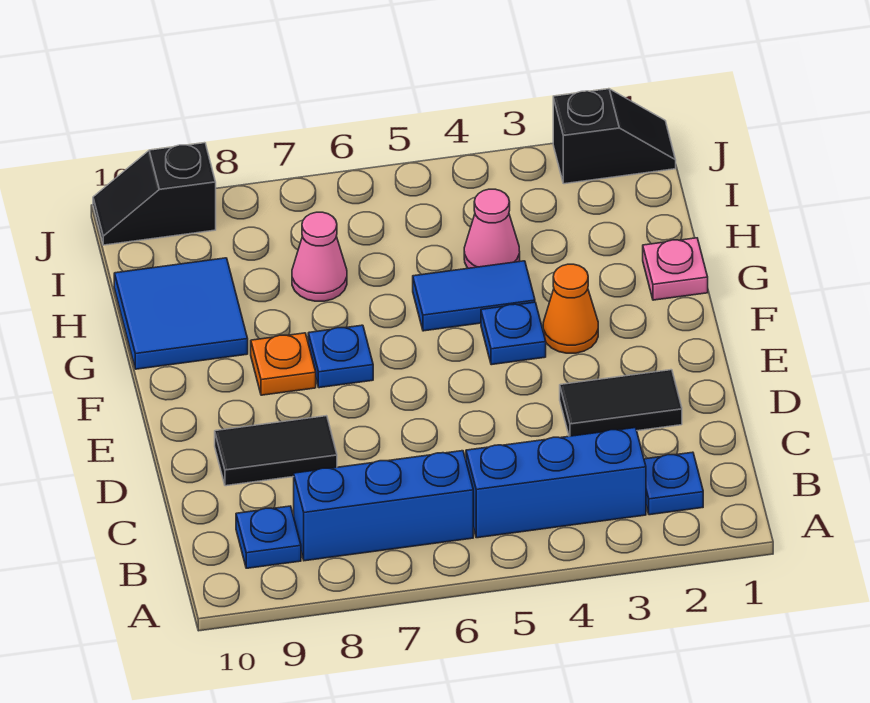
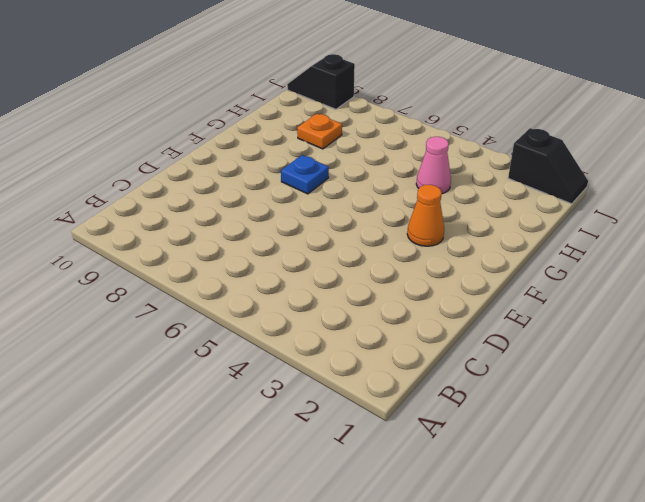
orange plate H8 level 1 -> orange plate F8 level 1
none -> blue plate B2 level 1
none -> blue brick B3:B5 level 1
none -> blue brick B6:B8 level 1

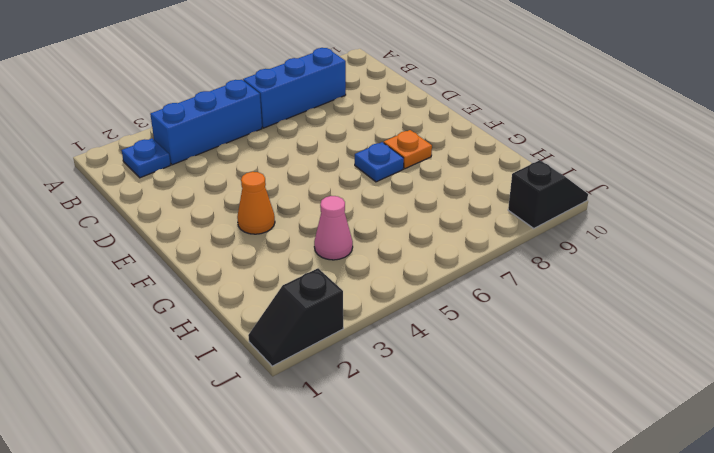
none -> blue plate B9 level 1
none -> black tile D2:D3 level 1
none -> black tile D8:D9 level 1

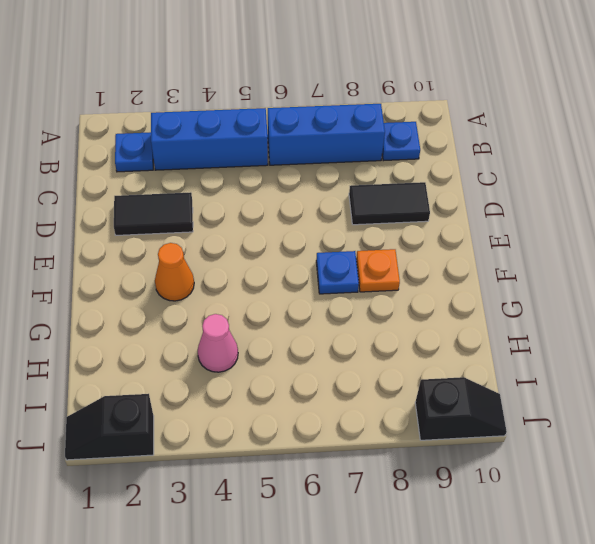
none -> blue plate F4 level 1
none -> pink plate G1 level 1
none -> blue tile G4:G5 level 1

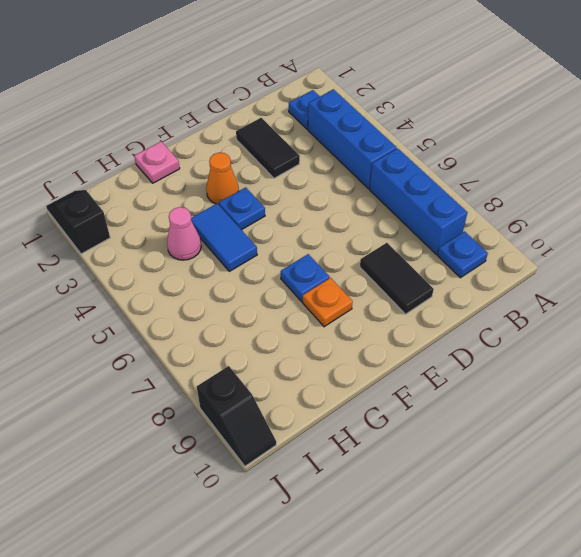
none -> blue tile G9:H10 level 1
none -> pink cone H7 level 1

